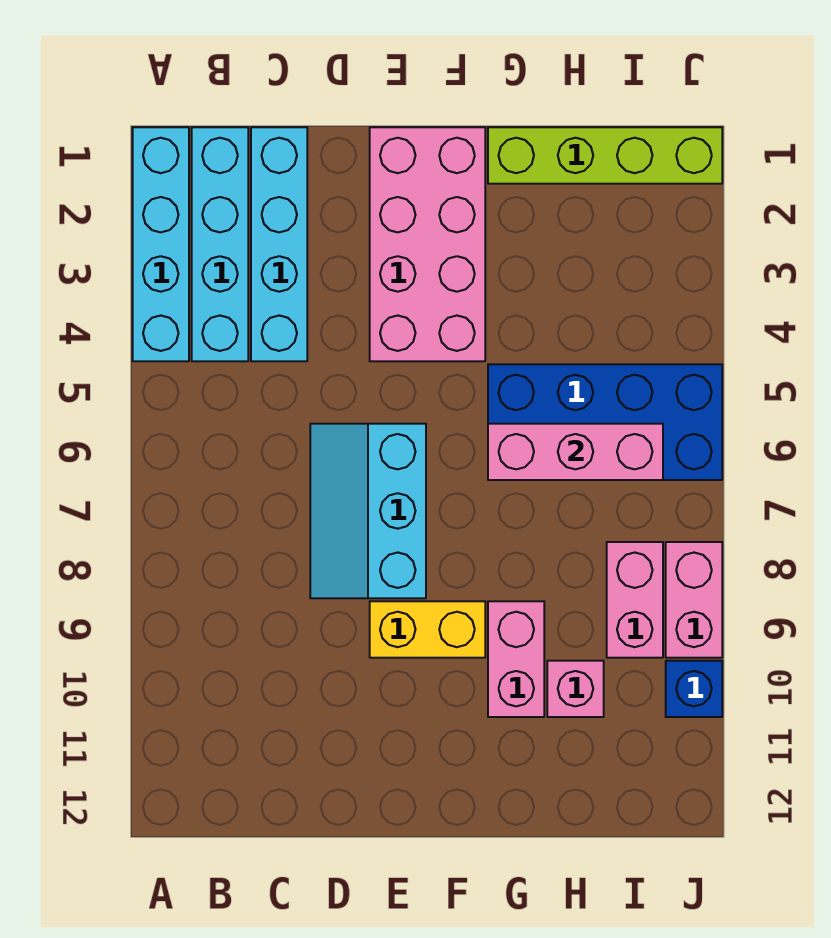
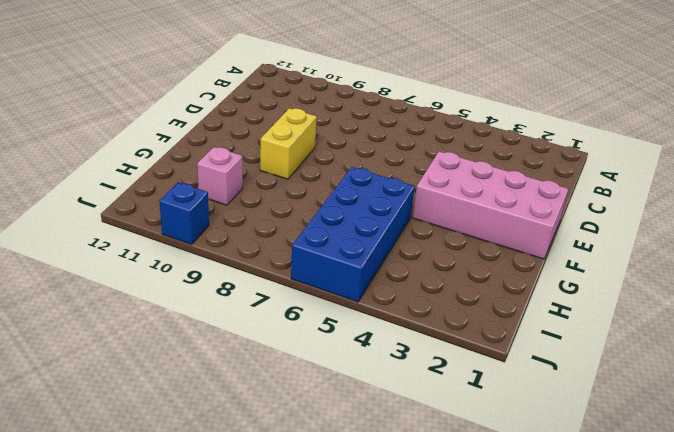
none -> cyan brick A1:A4 level 1
none -> cyan brick B1:B4 level 1
none -> cyan brick C1:C4 level 1

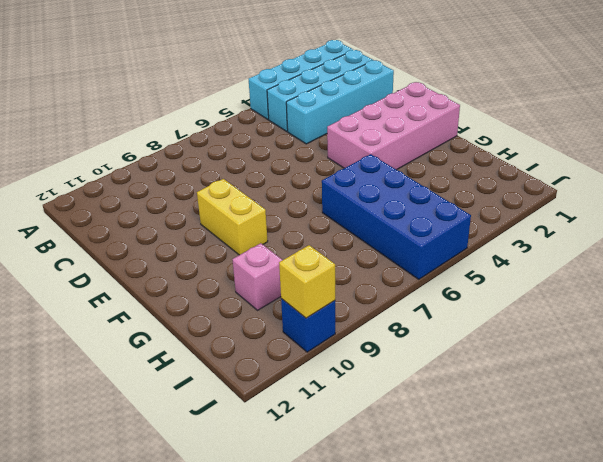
yellow brick J10 level 2 -> none
none -> cyan slope D6:E8 level 1 top E
none -> lime brick G1:J1 level 1
none -> pink brick G9:G10 level 1

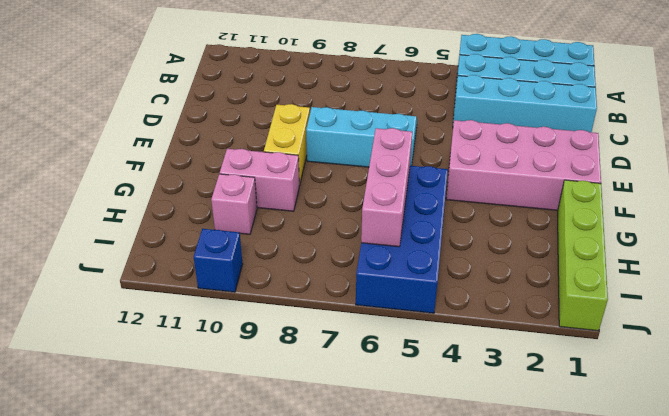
none -> pink brick I8:I9 level 1
none -> pink brick J8:J9 level 1

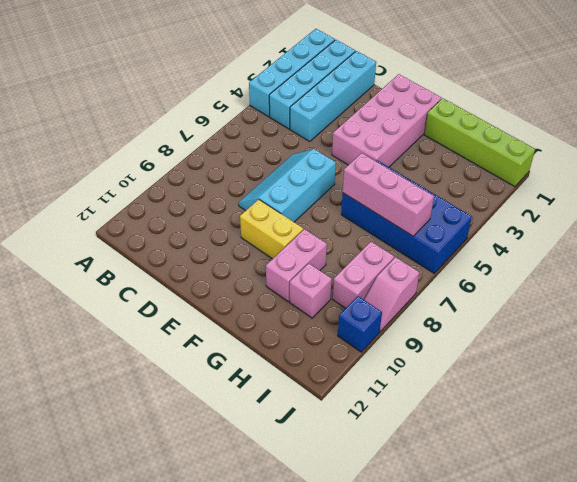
pink slope J8:J9 level 1 top 8 -> pink brick J8:J9 level 1

